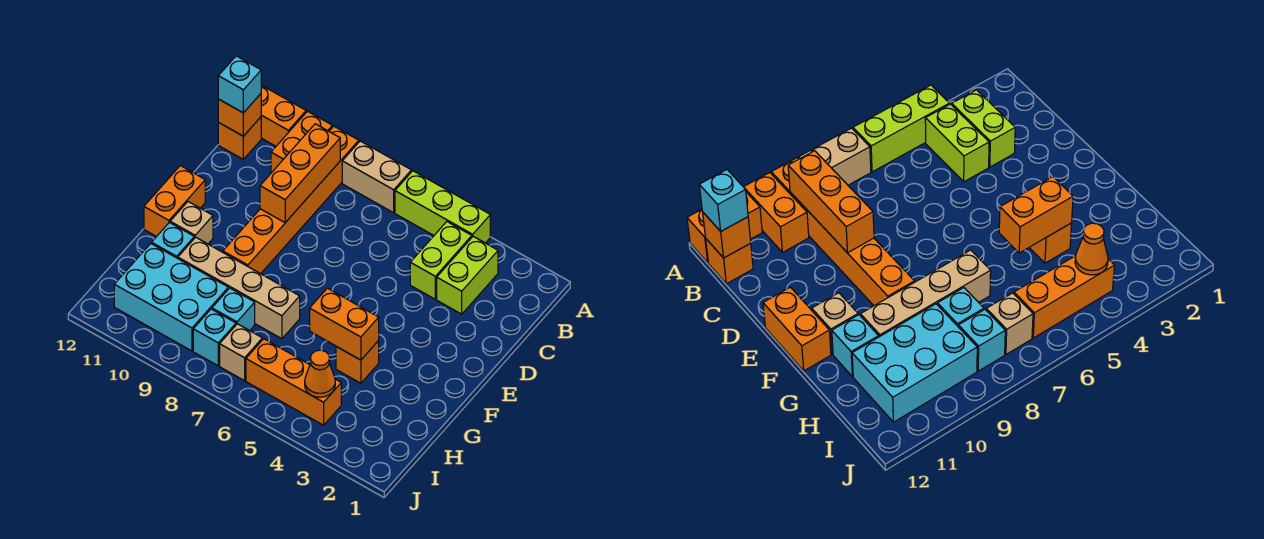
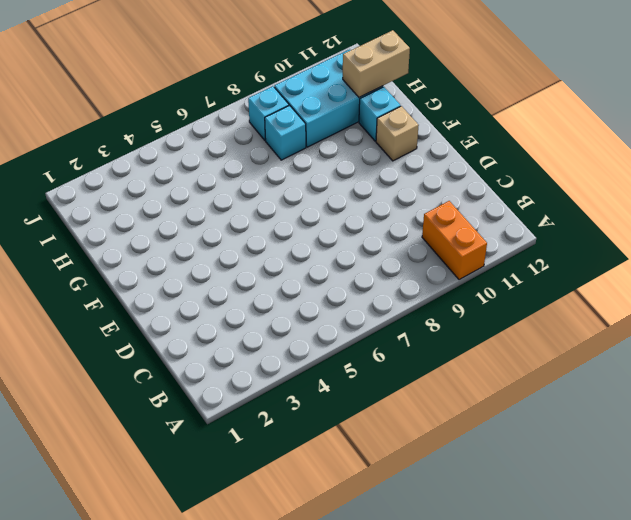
tan brick H11:H12 level 2 -> tan brick A7:A8 level 1
none -> lime brick A4:A6 level 1
none -> orange brick A9:F9 level 1
none -> orange brick A11:A12 level 1

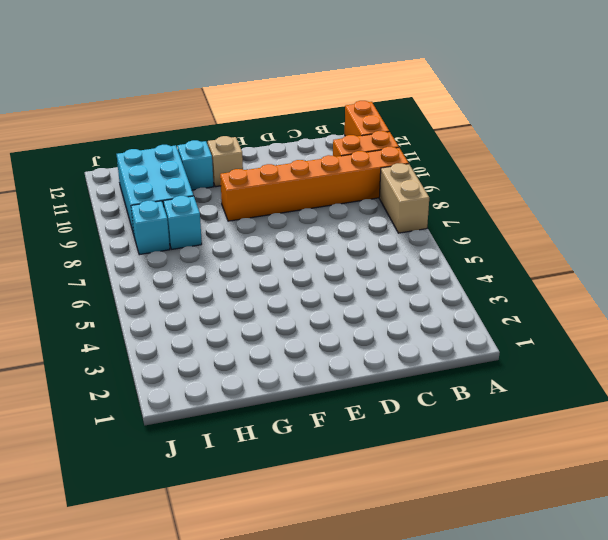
none -> lime brick A4:A6 level 1
none -> lime brick B3:C3 level 1
none -> lime brick B4:C4 level 1

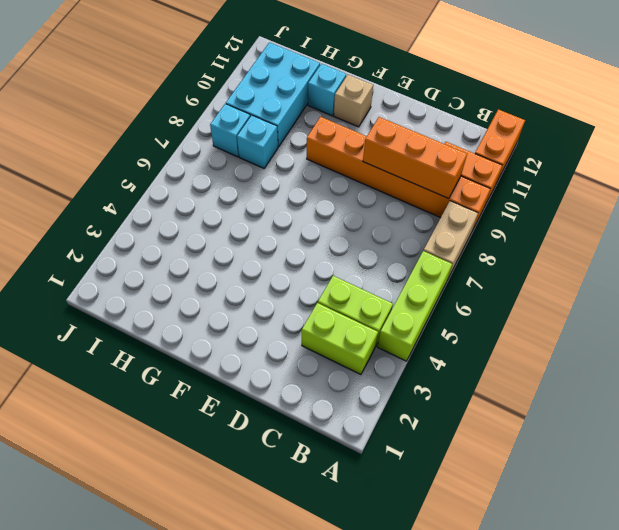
none -> orange brick B12 level 1
none -> orange brick E12:F12 level 1
none -> orange brick G4 level 1

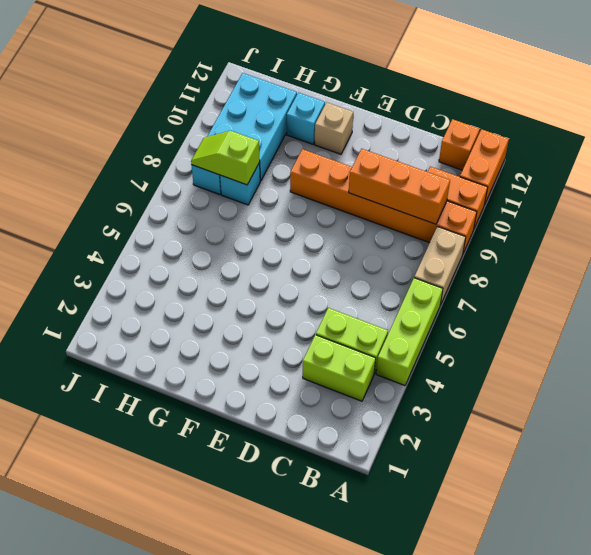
lime slope H8:I8 level 2 top H -> none
none -> orange brick E12:F12 level 1
none -> orange brick G4 level 1
none -> tan brick G7:G10 level 1

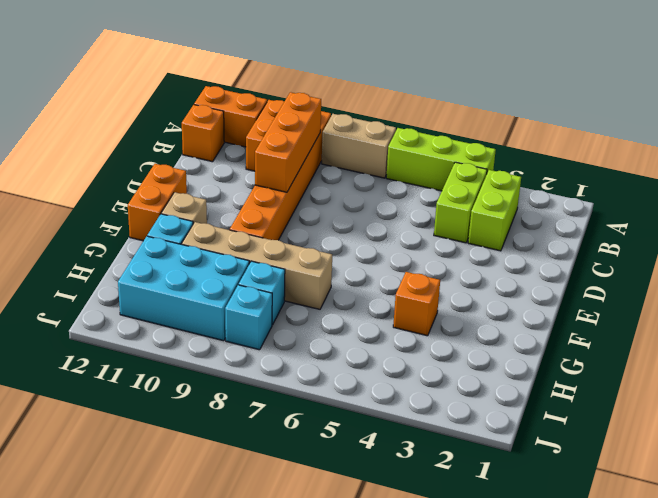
none -> orange brick I4:I6 level 1
none -> tan brick I7 level 1
none -> orange brick B12 level 2

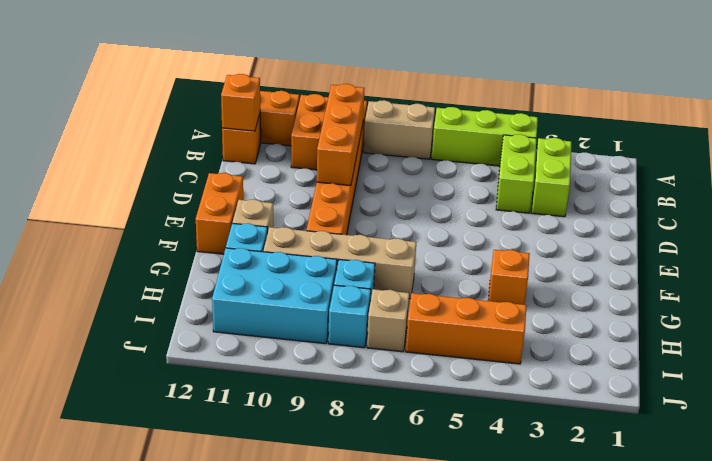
none -> orange brick G4:G5 level 2
none -> orange cone I4 level 2
none -> cyan brick B12 level 3

